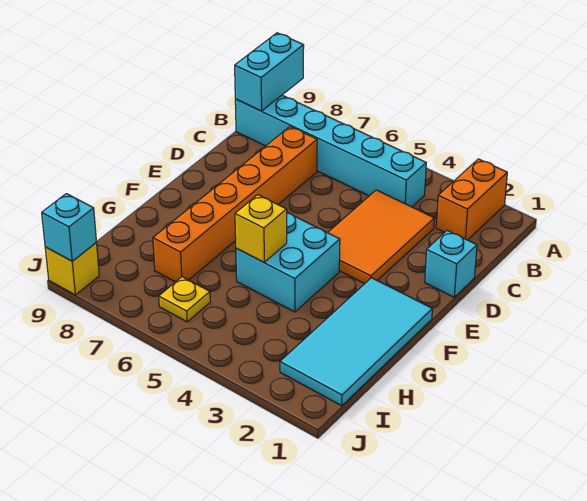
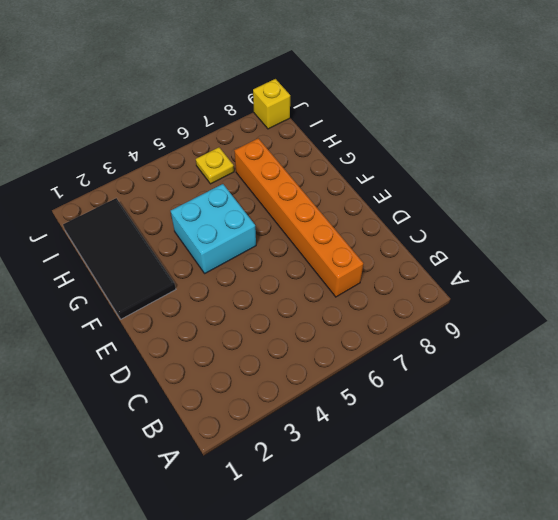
black tile F1:I2 level 1 -> cyan tile F1:I2 level 1
none -> orange brick A2:B2 level 1
none -> cyan brick B4:B9 level 1
none -> orange tile C3:E4 level 1

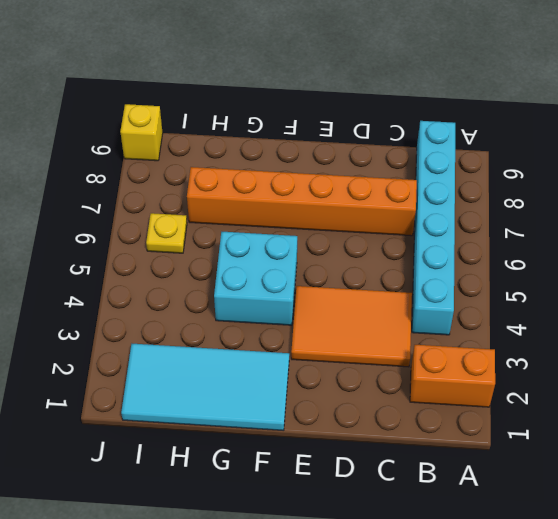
none -> cyan brick D1 level 1
none -> cyan brick A9:B9 level 2
none -> yellow brick G5 level 2

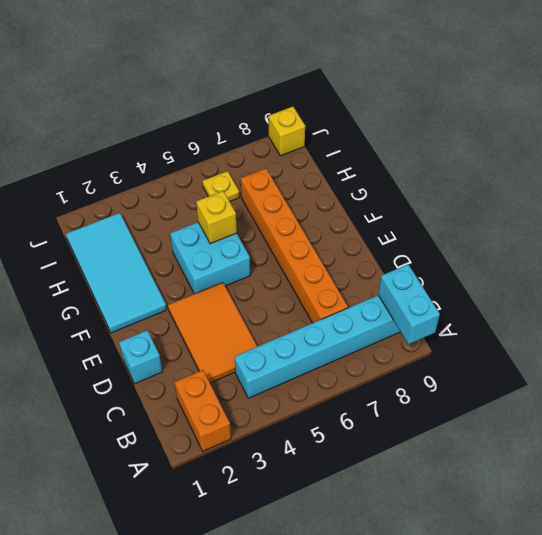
none -> cyan brick J9 level 2

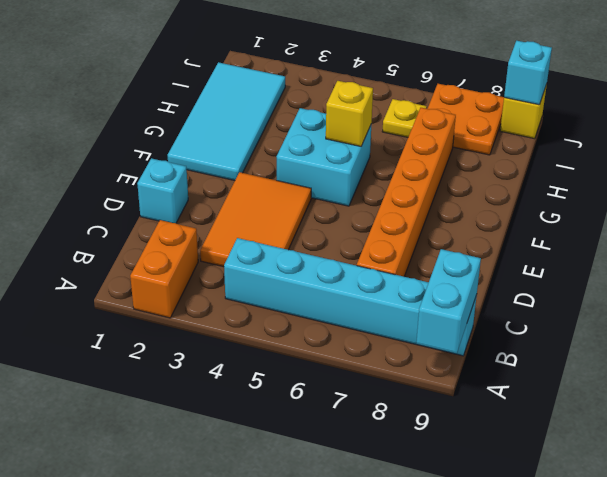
orange plate I7:J8 level 1 -> none

